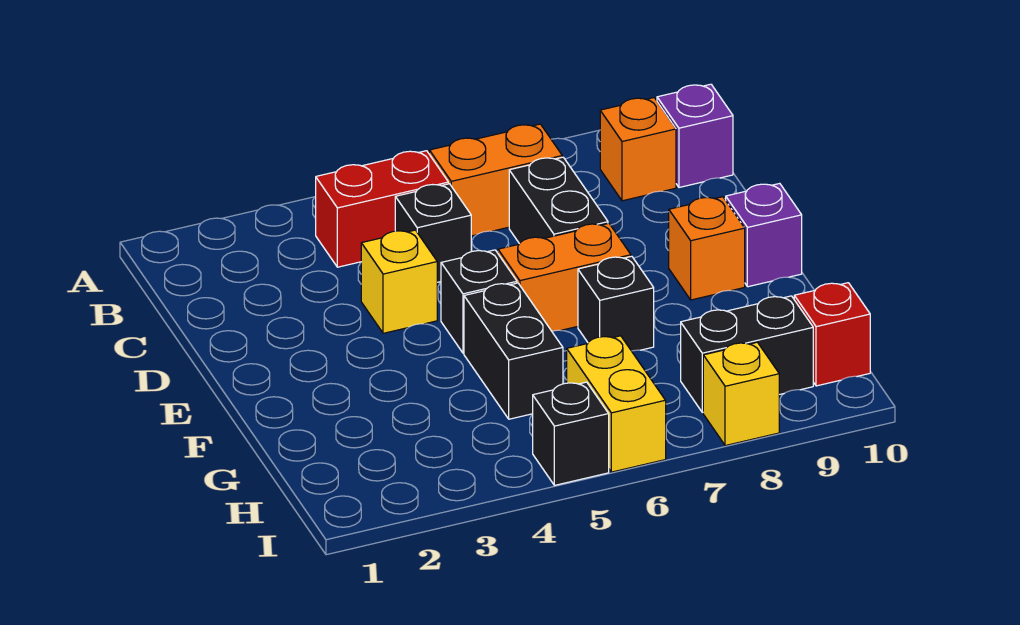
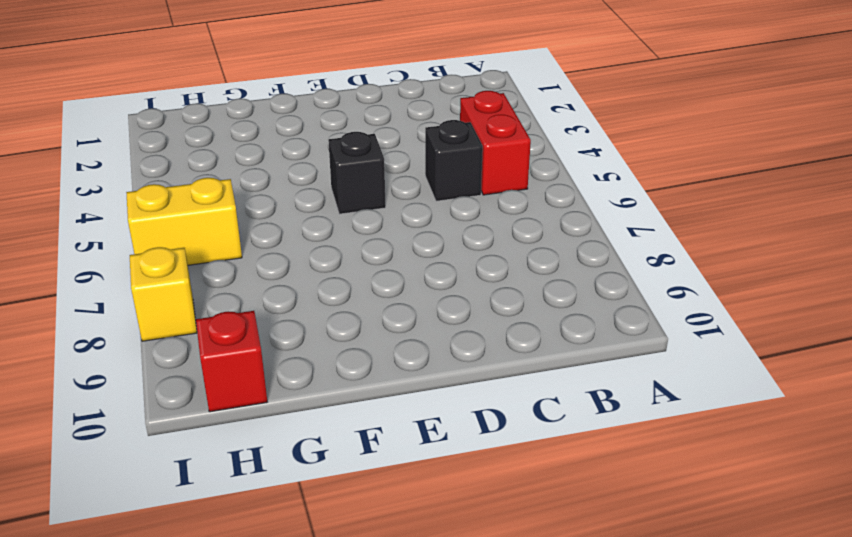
none -> orange brick B6:B7 level 1
none -> orange brick B9 level 1
none -> purple brick B10 level 1

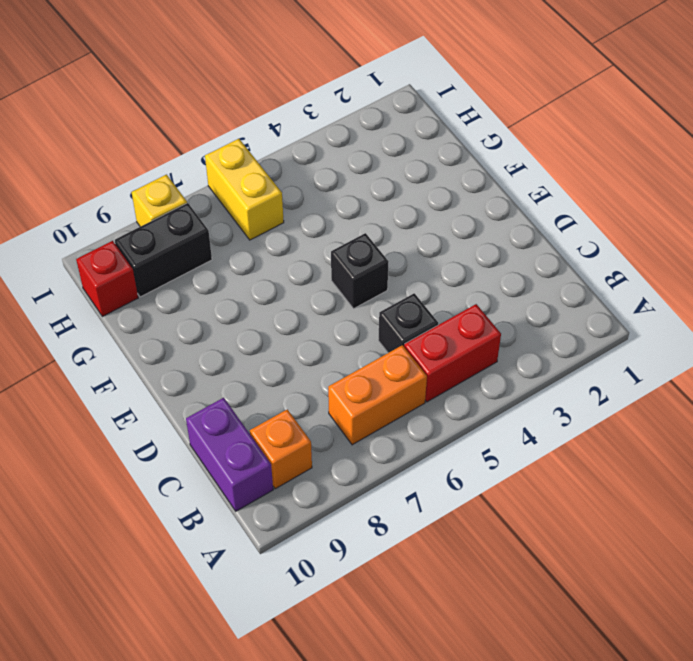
purple brick B10:C10 level 1 -> purple brick B10 level 1
none -> black brick C7:D7 level 1
none -> yellow brick D4 level 1
none -> orange brick E6:E7 level 1

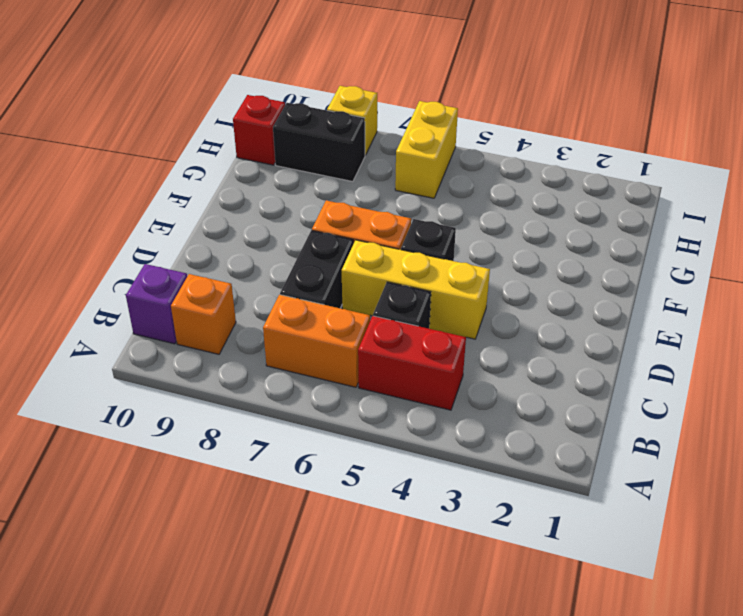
yellow brick D4:D6 level 1 -> yellow brick D4 level 1
none -> orange brick E9 level 1
none -> purple brick E10 level 1
none -> black brick F5:G5 level 1

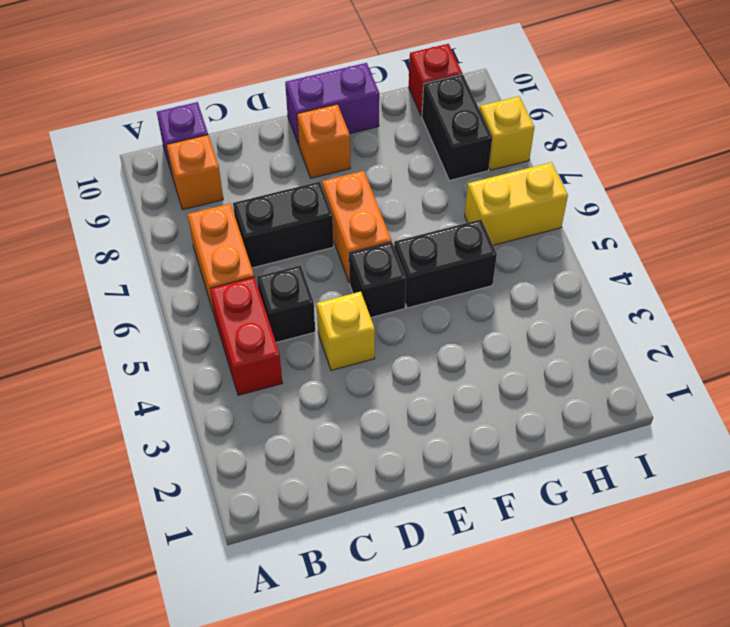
purple brick E10:F10 level 1 -> purple brick E10 level 1
none -> black brick F7 level 1
none -> black brick I5 level 1

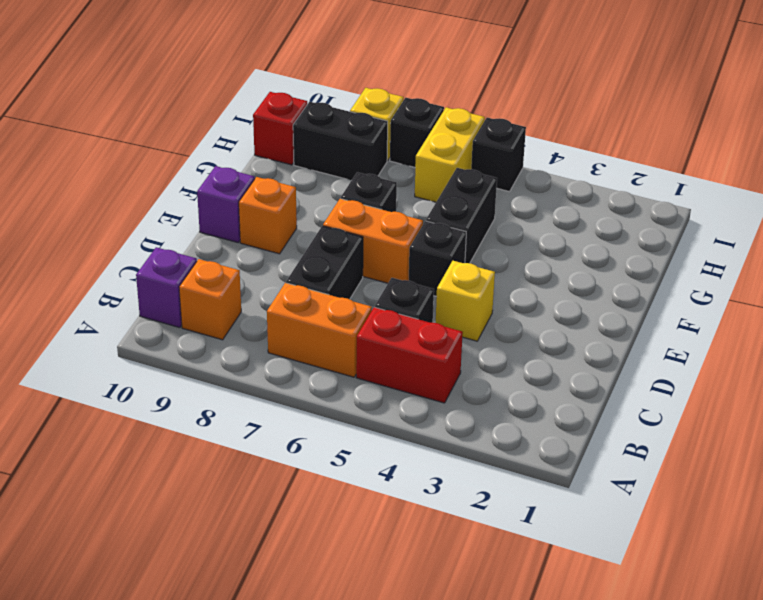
black brick I7 level 1 -> none

